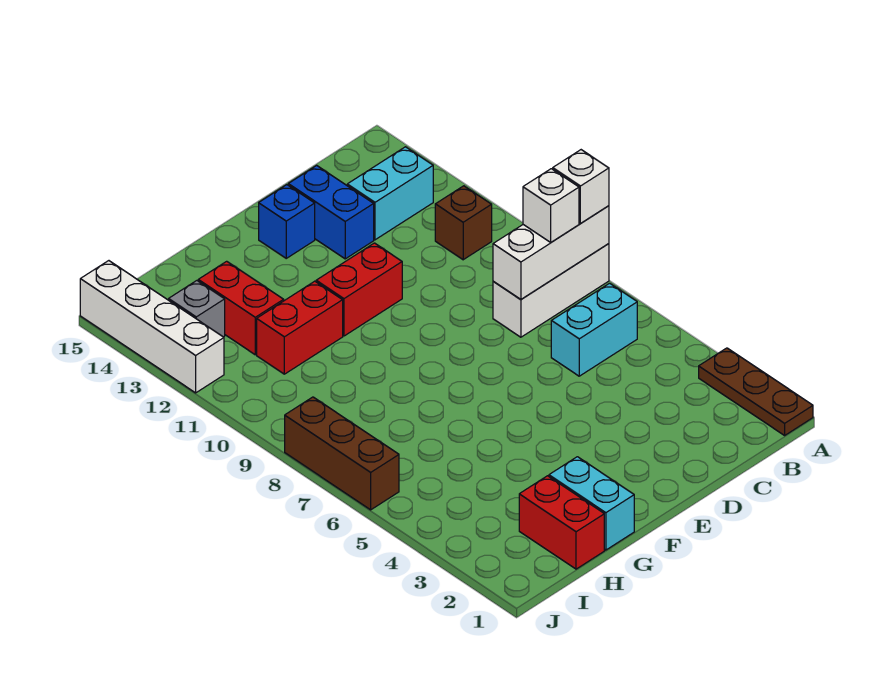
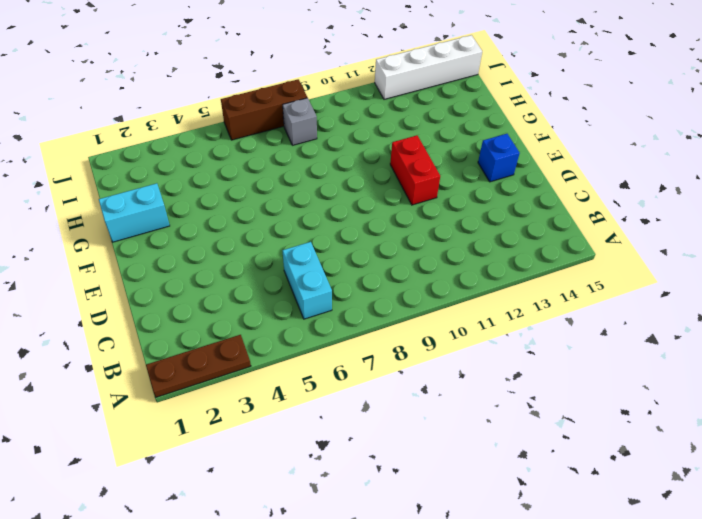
grey brick I8 level 1 -> grey brick I13 level 1
none -> white brick A8:C8 level 1
none -> brown brick B11 level 1
none -> cyan brick B13:C13 level 1

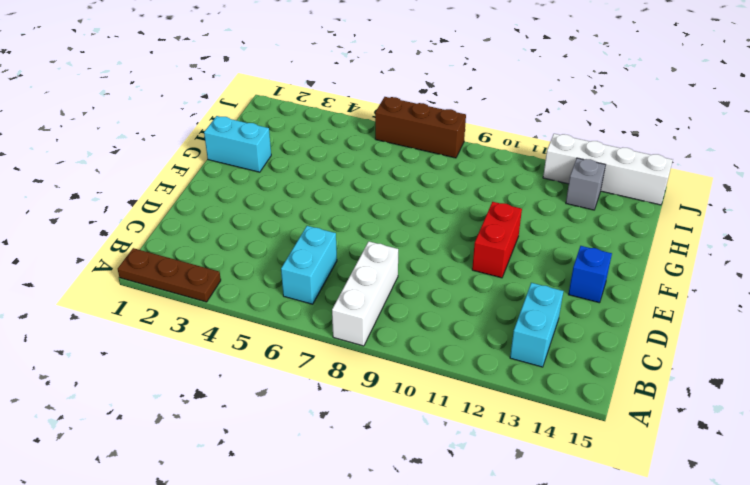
none -> brown brick B11 level 1
none -> blue brick D13:D14 level 1
none -> red brick G11:H11 level 1

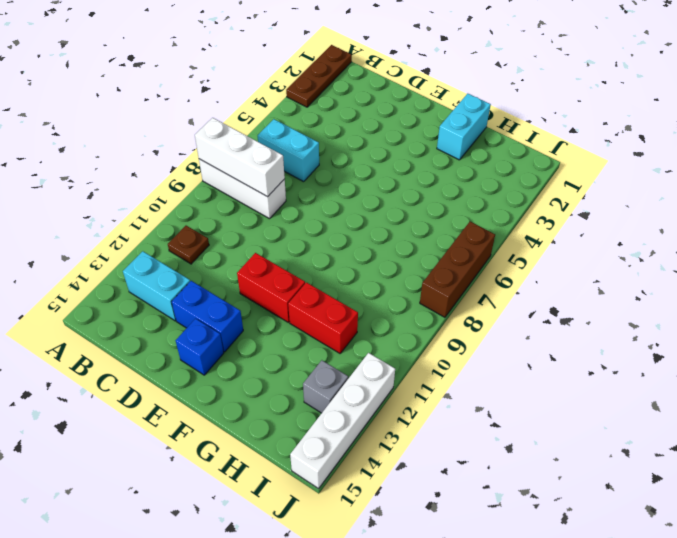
brown plate B11 level 1 -> brown brick B11 level 1
blue brick D13:E13 level 1 -> blue brick D13:D14 level 1
none -> red brick H1:H2 level 1
none -> red brick H12:H13 level 1
none -> white brick A8 level 3

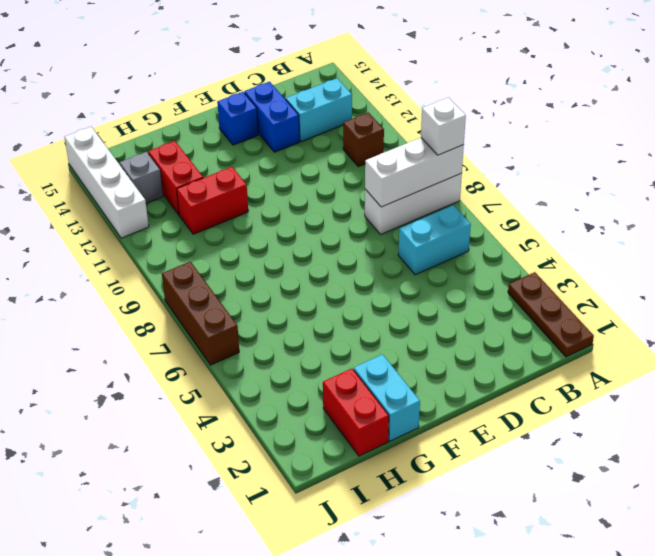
none -> red brick E11:F11 level 1
none -> white brick B8 level 3

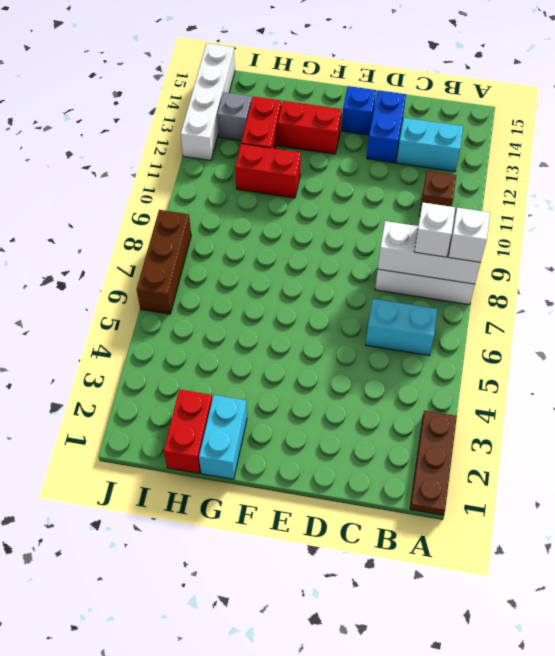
red brick F13:G13 level 1 -> red brick E11:F11 level 1

